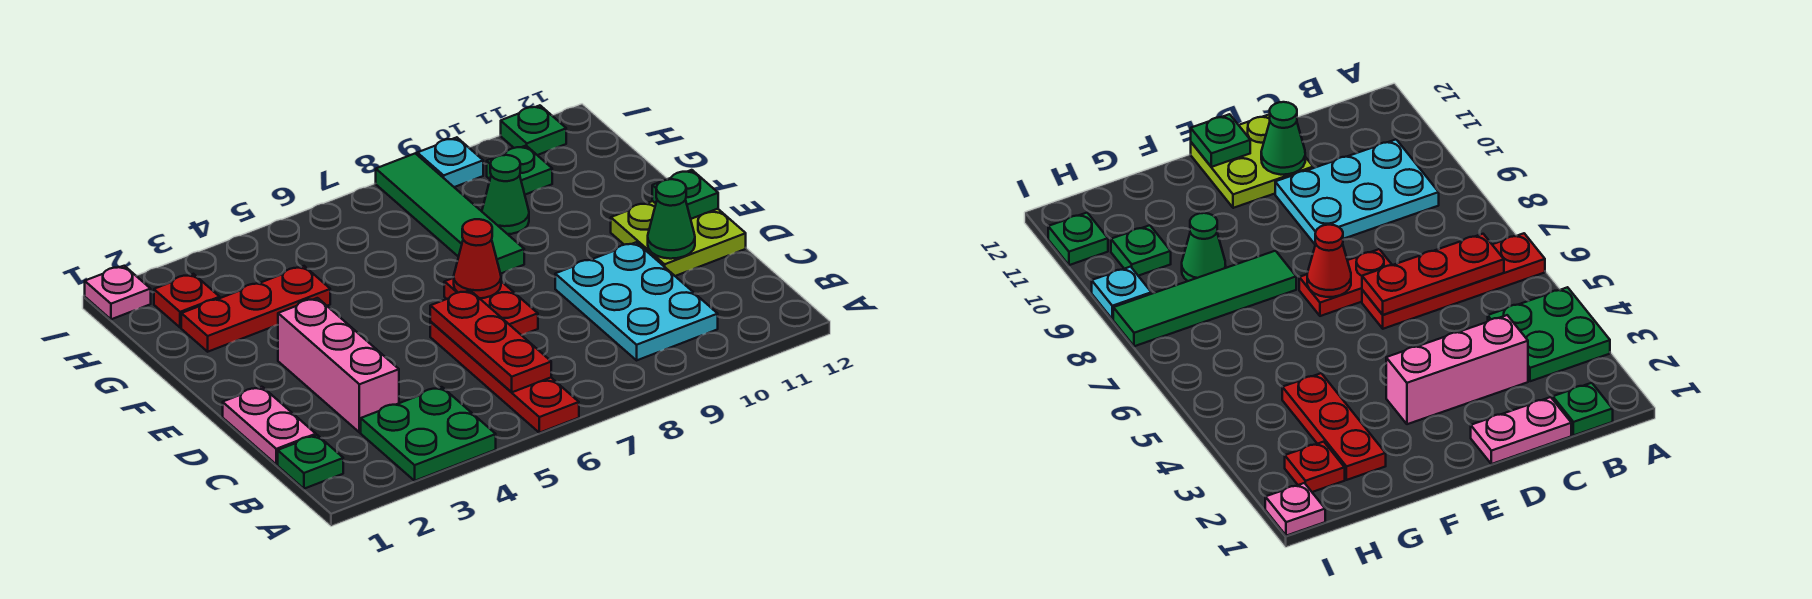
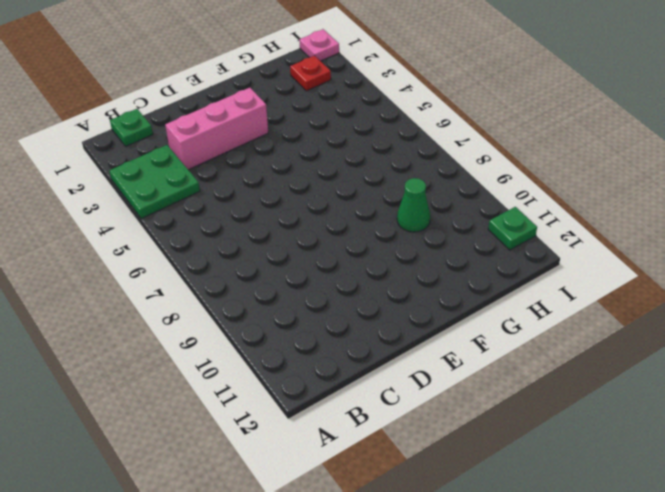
none -> red plate A6:D6 level 1
none -> cyan plate B9:D10 level 1
none -> pink plate C1:D1 level 1

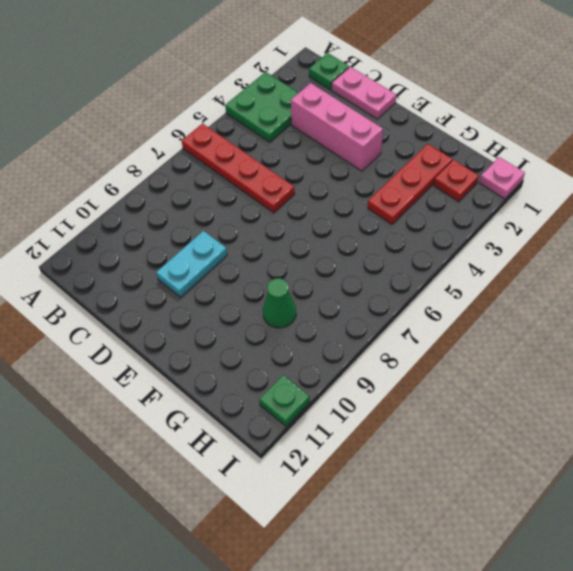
cyan plate D9:D10 level 1 -> cyan plate B9:D10 level 1
none -> red plate D7:E7 level 1
none -> lime plate D11:E12 level 1
none -> green tile F8:I8 level 1

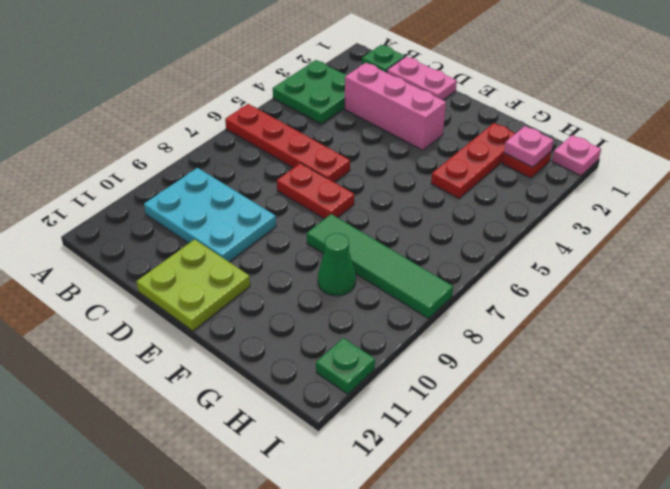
pink plate H2 level 2 -> none
none -> green plate H10 level 1
none -> cyan plate I9 level 1
none -> red plate B6:D6 level 2

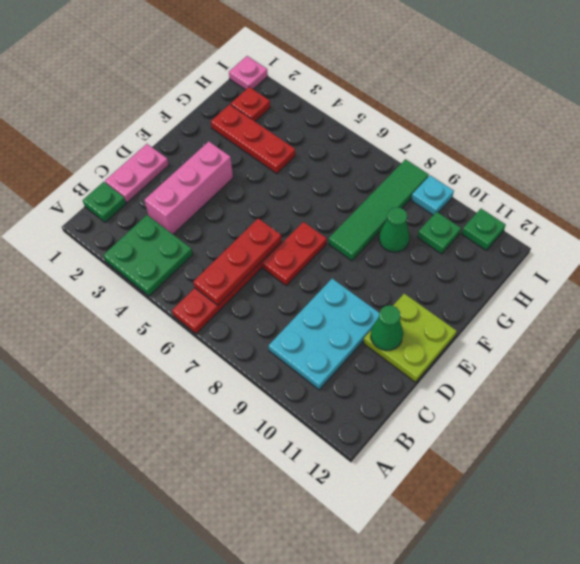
none -> red cone E7 level 2
none -> green plate E12 level 2

